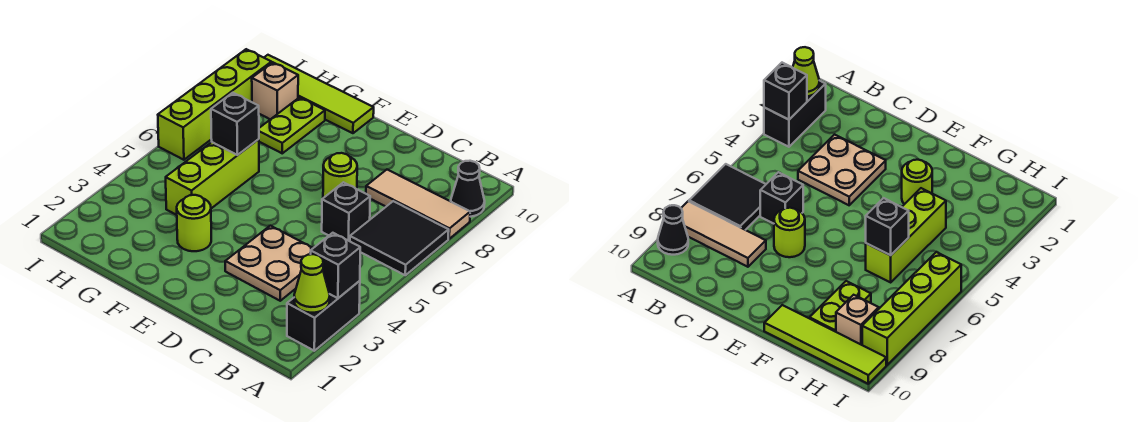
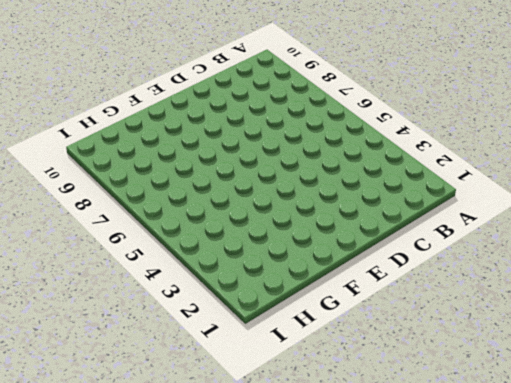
none -> black brick A2:A3 level 1
none -> black tile A6:B7 level 1
none -> tan tile A8:C8 level 1

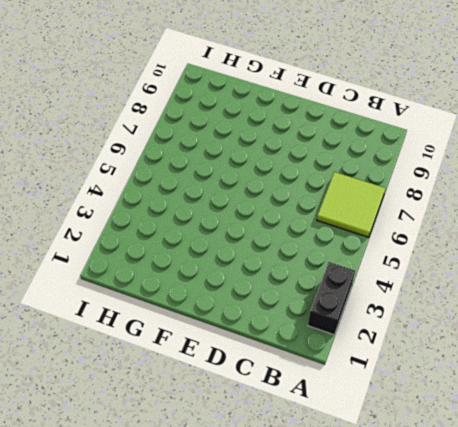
lime tile A6:B7 level 1 -> black tile A6:B7 level 1
none -> tan tile A8:C8 level 1
none -> black cone A9 level 1
none -> tan plate C3:D4 level 1

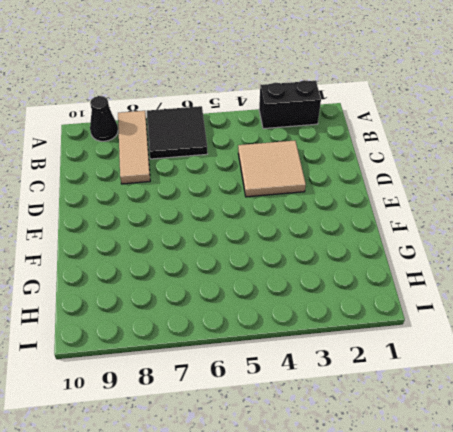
tan tile C3:D4 level 1 -> tan plate C3:D4 level 1
none -> black brick C6 level 1
none -> lime round brick D7 level 1
none -> lime round brick F3 level 1

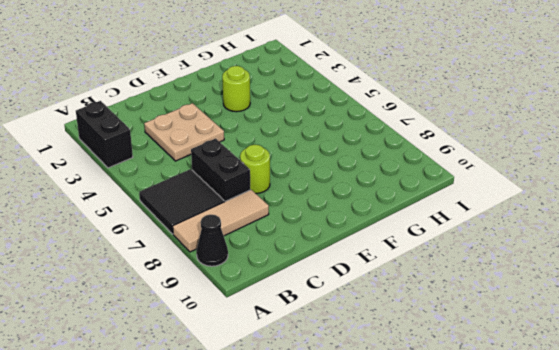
black brick C6:C7 level 1 -> black brick C6 level 1
none -> lime tile F10:I10 level 1
none -> lime brick G4:G6 level 1
none -> lime plate G8:G9 level 1

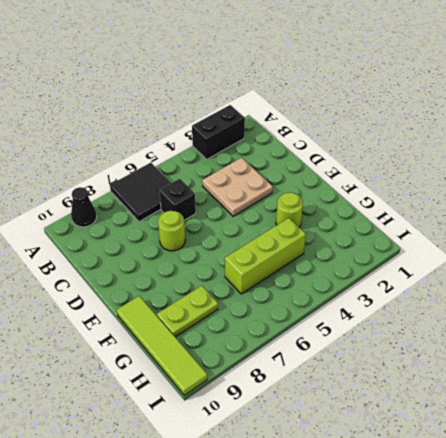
none -> tan tile A8:C8 level 1
none -> tan brick H9 level 1
none -> lime brick I6:I9 level 1

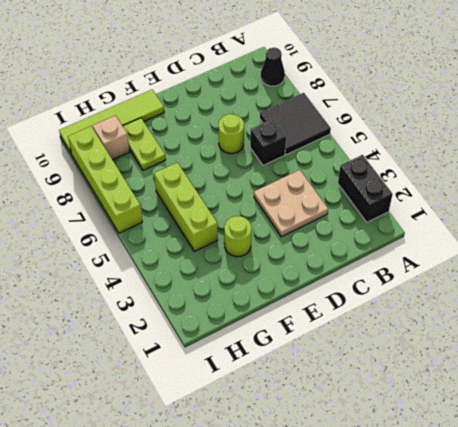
none -> tan tile A8:C8 level 1
none -> lime cone A2 level 2
none -> black brick A3 level 2

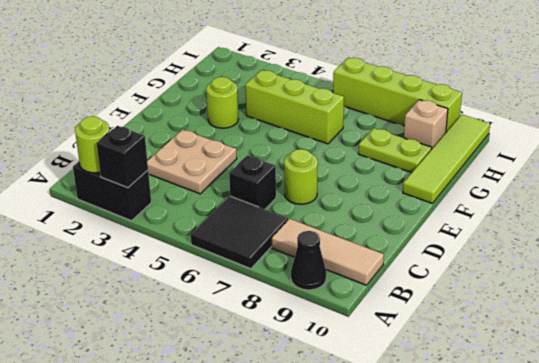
lime round brick A2 level 2 -> lime cone A2 level 2
tan tile B8:B10 level 1 -> tan tile A8:C8 level 1
none -> black brick G6 level 2

